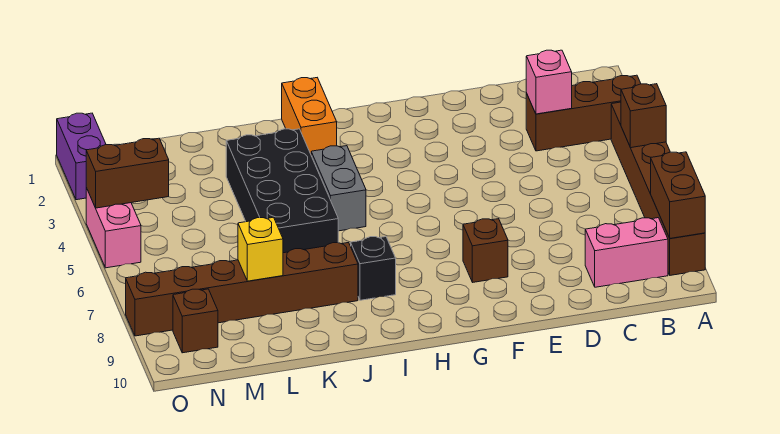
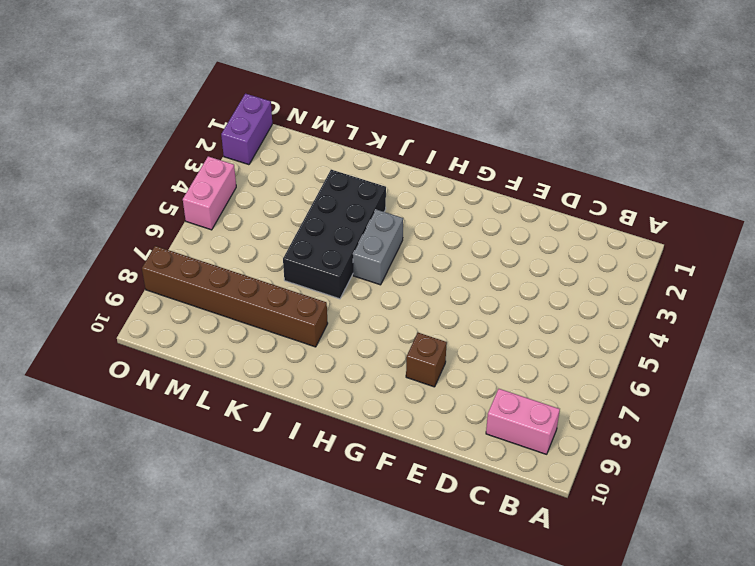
none -> brown brick A3:C3 level 1
none -> brown brick A4:A9 level 1
none -> orange brick I1:I2 level 1

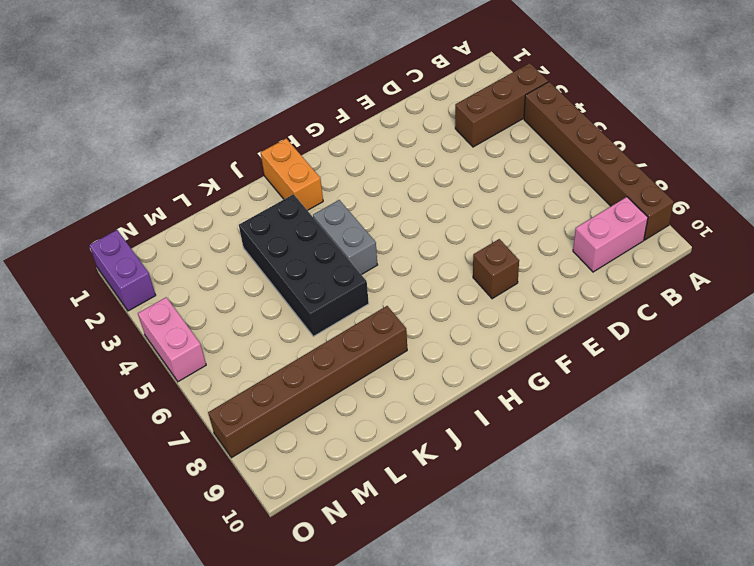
none -> black brick I8 level 1
none -> brown brick N9 level 1
none -> brown brick A5 level 2

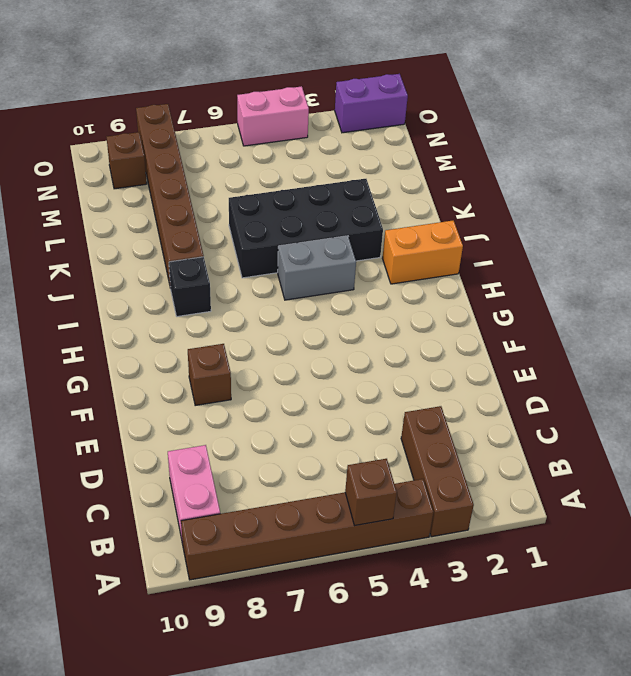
none -> brown brick A8:A9 level 2
none -> pink brick C3 level 2
none -> yellow brick L8 level 2

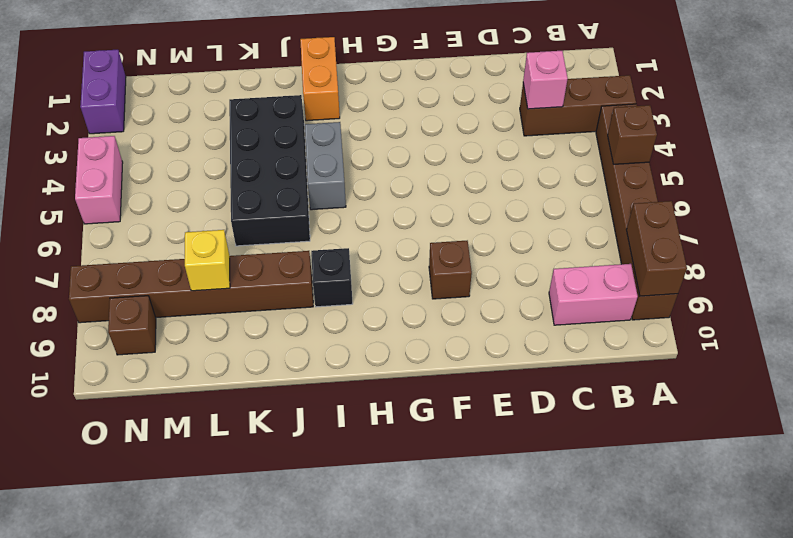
none -> brown brick N4:O4 level 2

